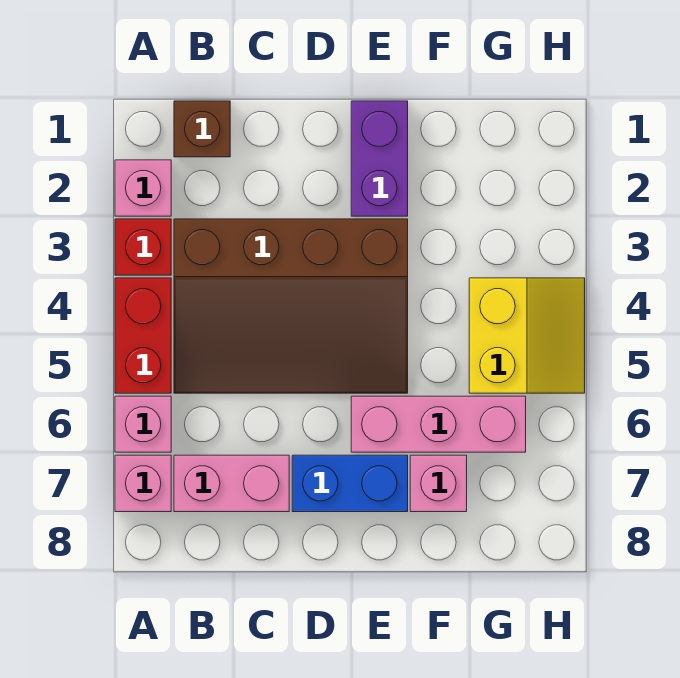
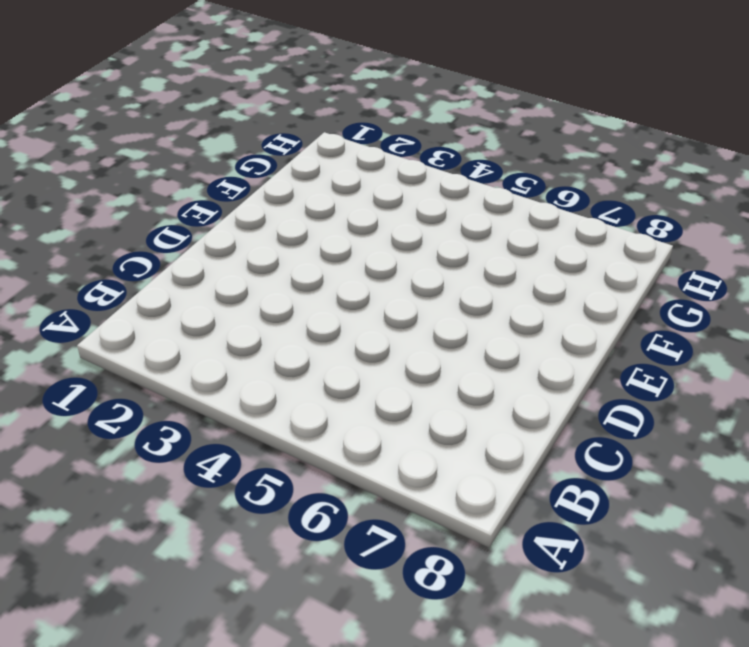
none -> pink brick A2 level 1
none -> red brick A3 level 1
none -> red brick A4:A5 level 1

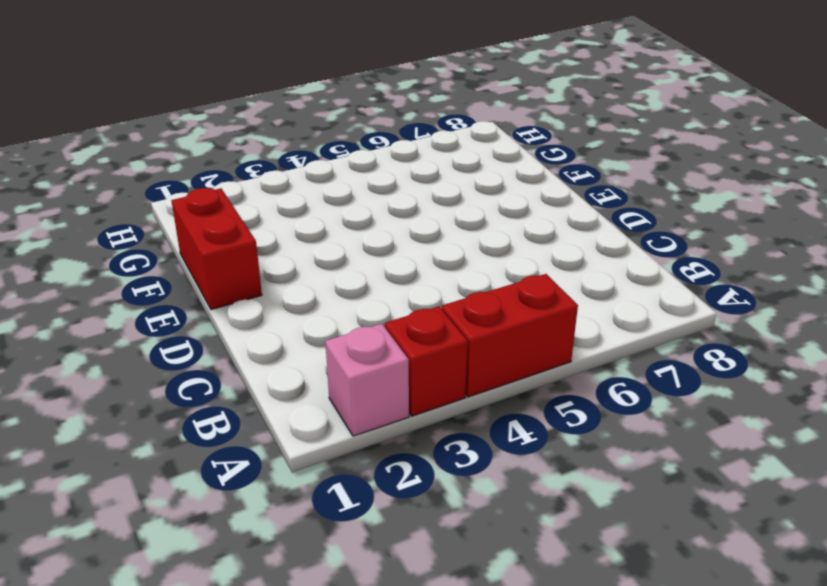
red brick E1:F1 level 1 -> purple brick E1:E2 level 1
none -> pink brick A6 level 1
none -> pink brick A7 level 1
none -> brown brick B1 level 1

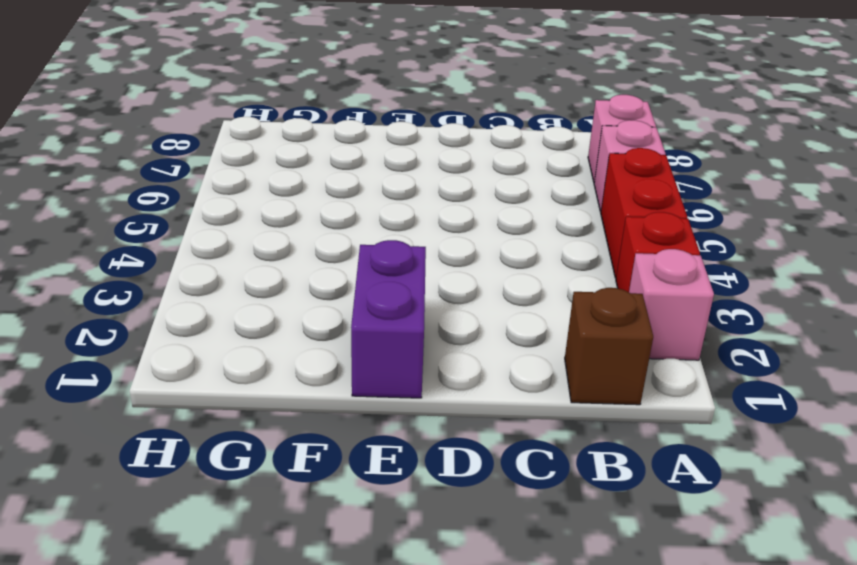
none -> brown slope B3:E5 level 1 top 3
none -> pink brick B7:C7 level 1
none -> blue brick D7:E7 level 1

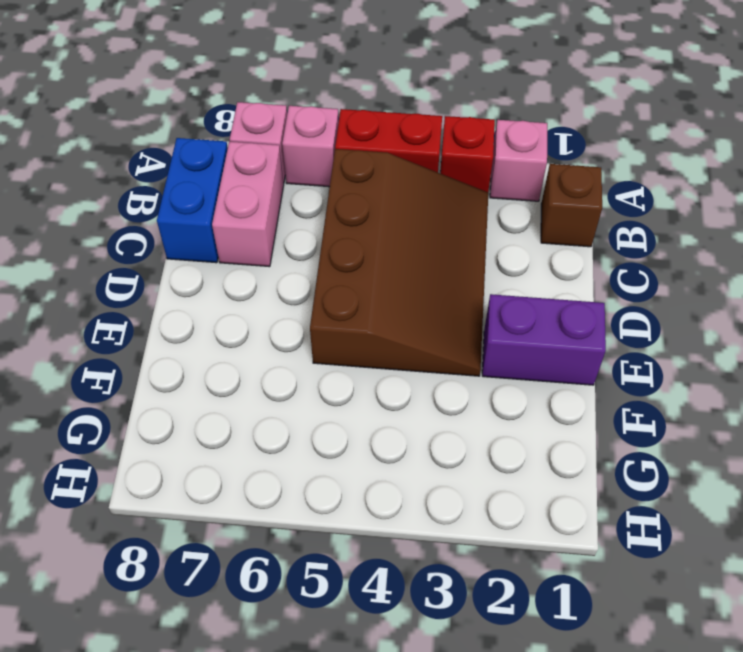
brown slope B3:E5 level 1 top 5 -> brown slope B3:E5 level 1 top 3
blue brick B8:C8 level 1 -> blue brick D7:E7 level 1
none -> pink brick E6:G6 level 1
none -> pink brick F7 level 1
none -> yellow slope G4:H5 level 1 top G

